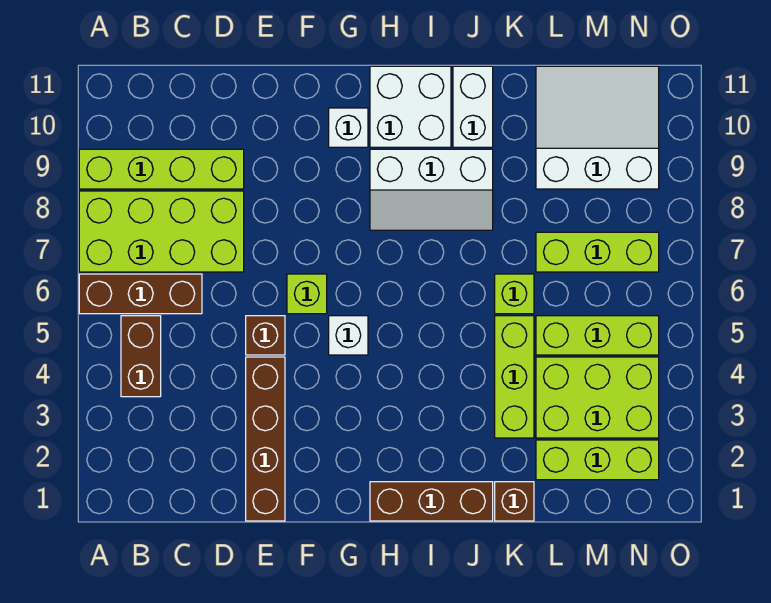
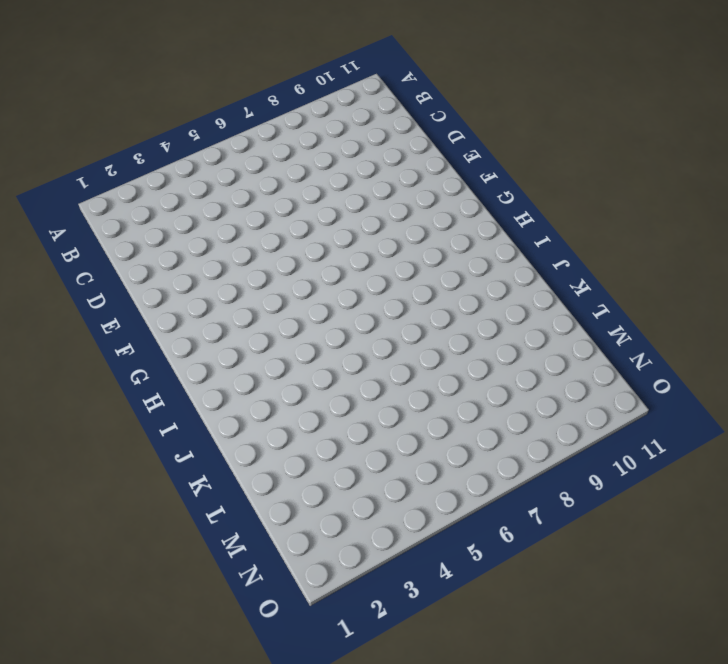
none -> brown brick A6:C6 level 1
none -> lime brick A7:D8 level 1
none -> lime brick A9:D9 level 1

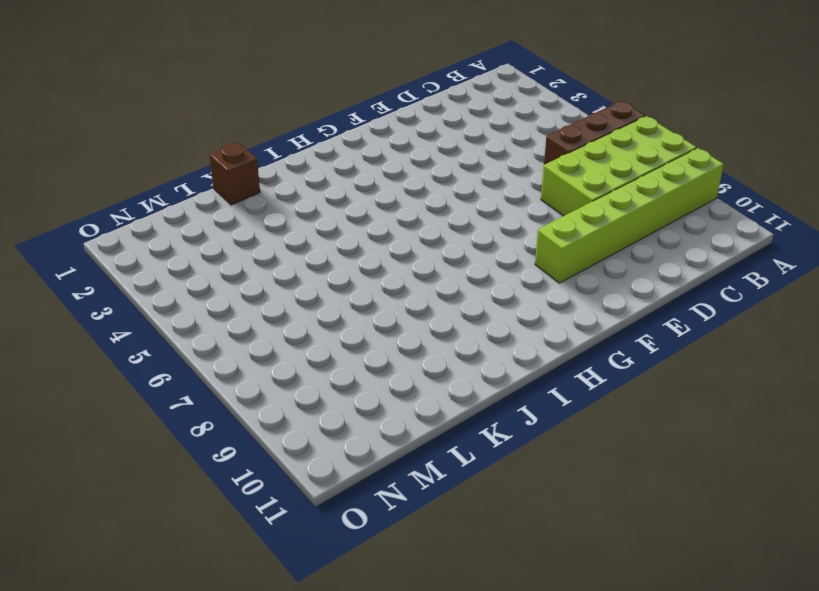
lime brick A9:F9 level 1 -> lime brick A9:D9 level 1
none -> brown brick B4:B5 level 1
none -> brown brick E1:E4 level 1
none -> brown brick E5 level 1

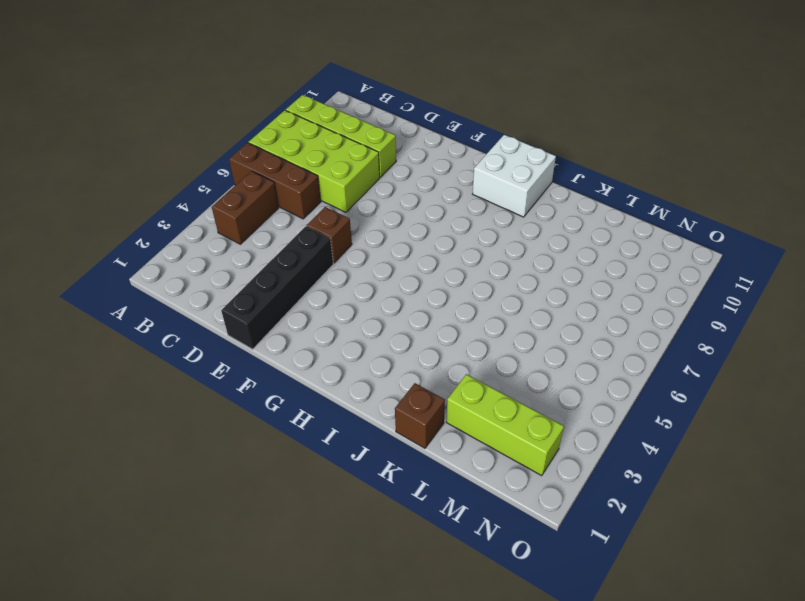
black brick E1:E4 level 1 -> brown brick E1:E4 level 1
none -> lime brick F6 level 1
none -> white brick G5 level 1
none -> white brick G10 level 1

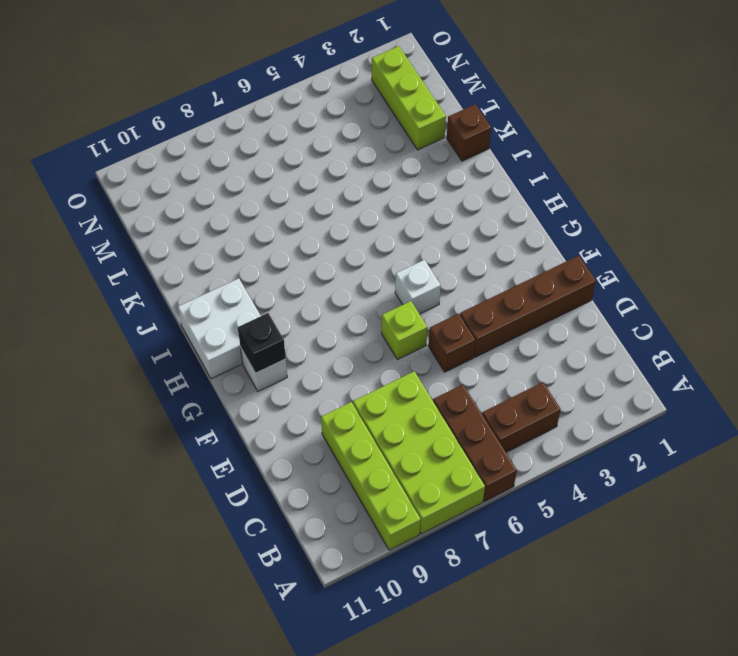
black brick G10 level 2 -> none
none -> brown brick H1:J1 level 1
none -> white slope H8:J9 level 1 top 9
none -> white brick J10:J11 level 1

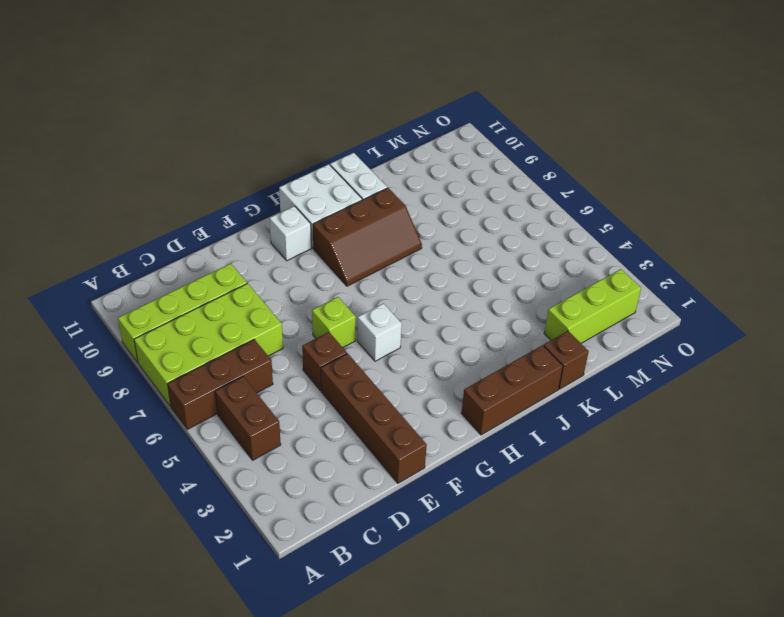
brown slope H8:J9 level 1 top 9 -> white slope H8:J9 level 1 top 9
none -> lime brick K3:K5 level 1
none -> lime brick K6 level 1
none -> lime brick L3:N4 level 1

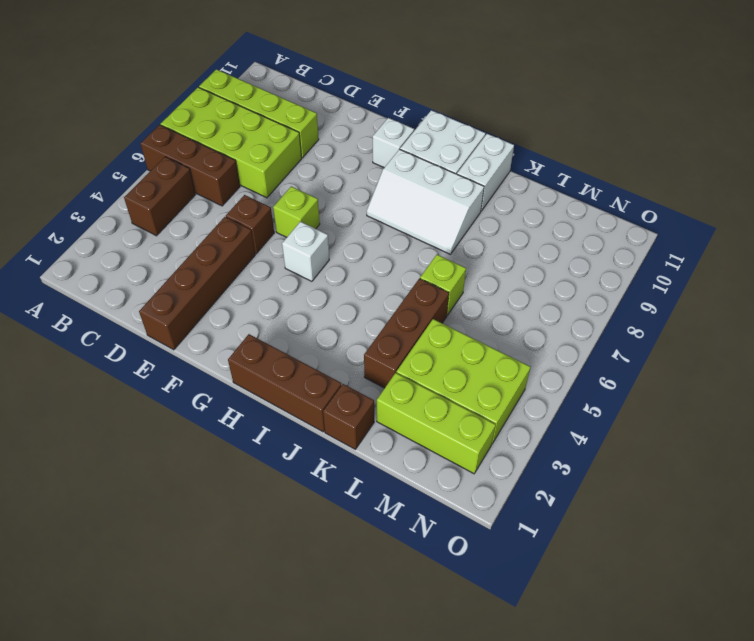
brown brick K3:K5 level 1 -> lime brick K3:K5 level 1
none -> lime brick L5:N5 level 1
none -> lime brick L7:N7 level 1
none -> white slope L9:N11 level 1 top 9

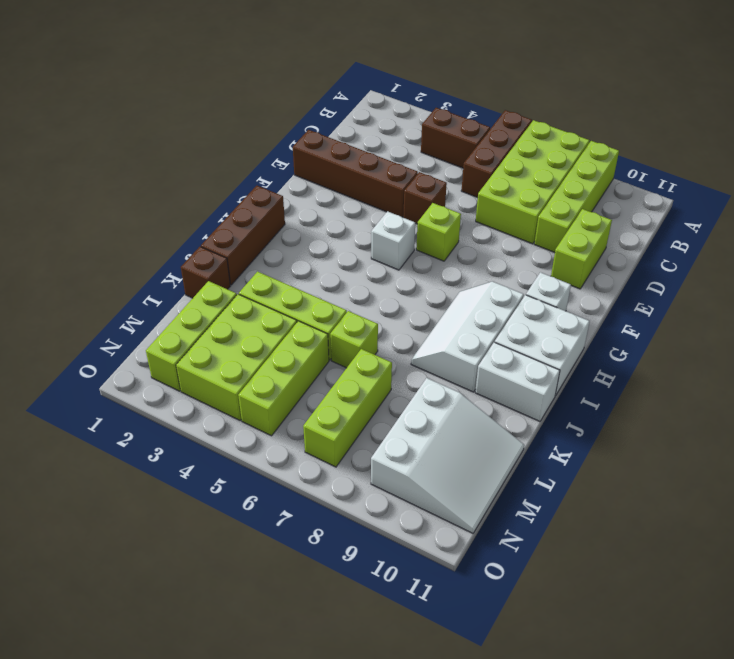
lime brick D10:E10 level 1 -> none

